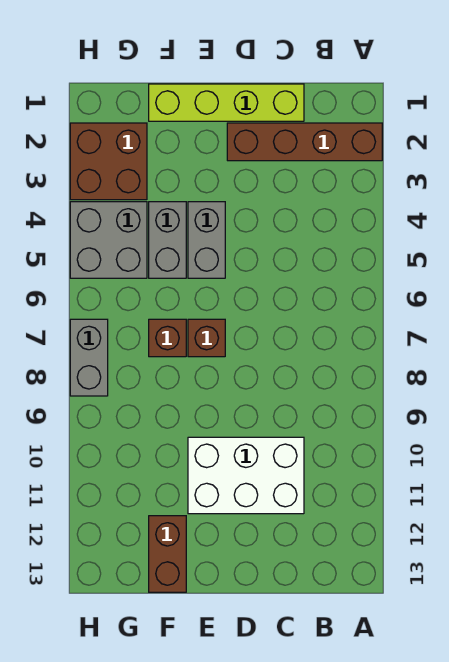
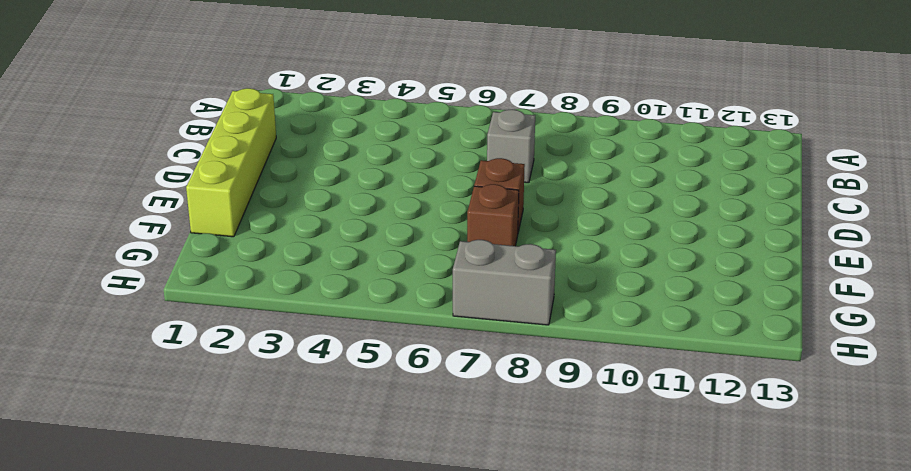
grey brick C7 level 1 -> none
none -> brown brick A2:D2 level 1
none -> white brick C10:E11 level 1

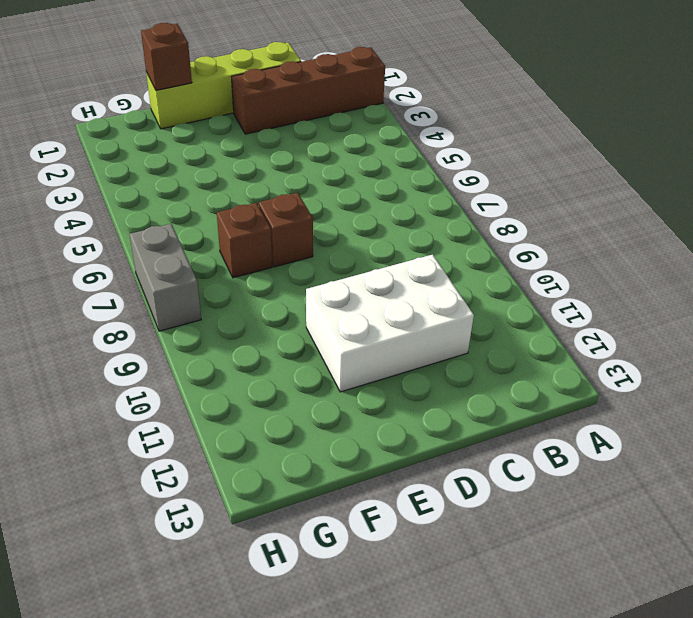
brown brick F1 level 2 -> none
none -> grey brick E4:E5 level 1
none -> grey brick F4:F5 level 1

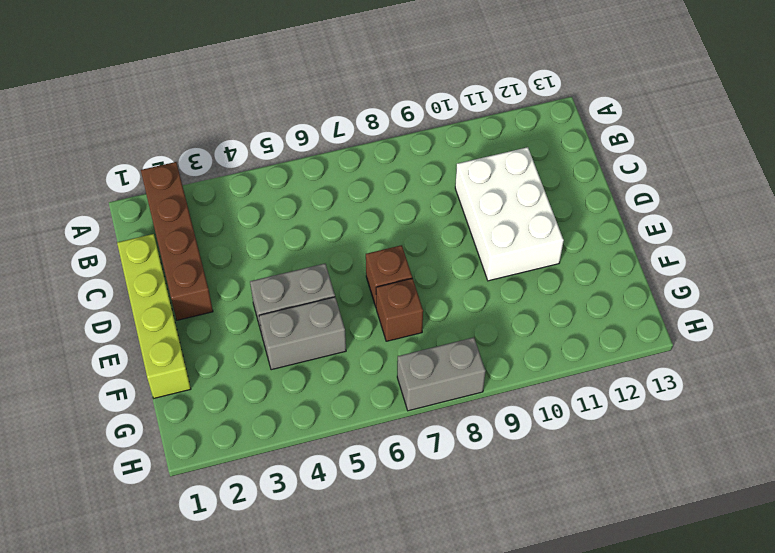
none -> brown brick F12:F13 level 1
none -> brown brick G2:H3 level 1

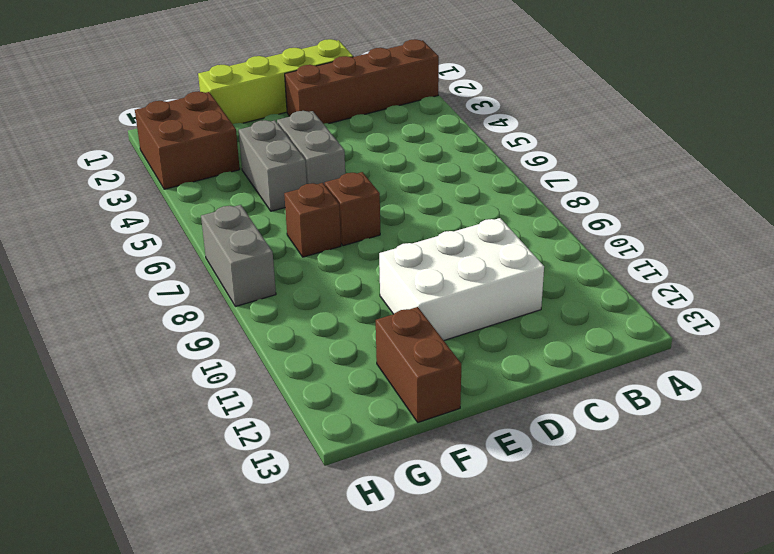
none -> grey brick G4:H5 level 1

